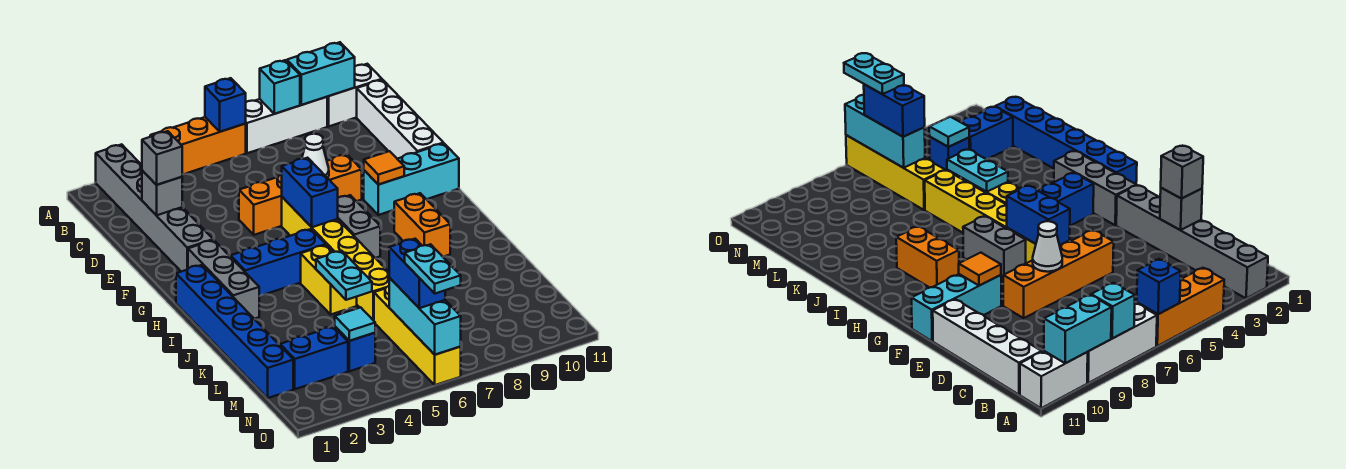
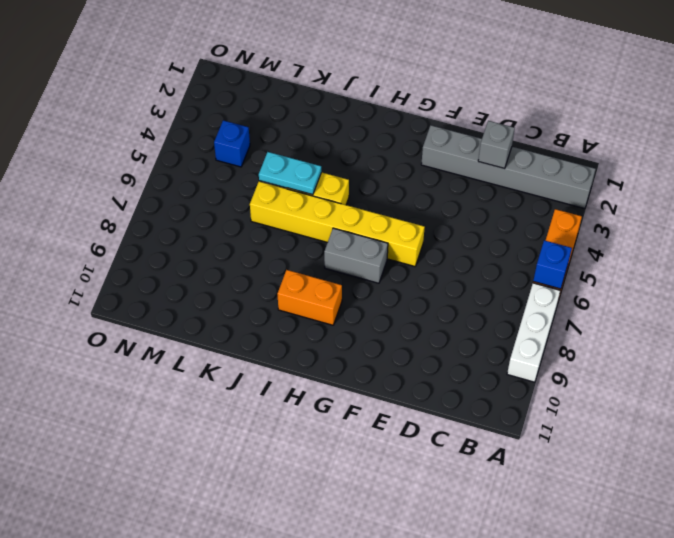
none -> white brick A10:A11 level 1
none -> white brick B11:E11 level 1
none -> orange brick E5:E8 level 1
none -> cyan brick F9:F11 level 1

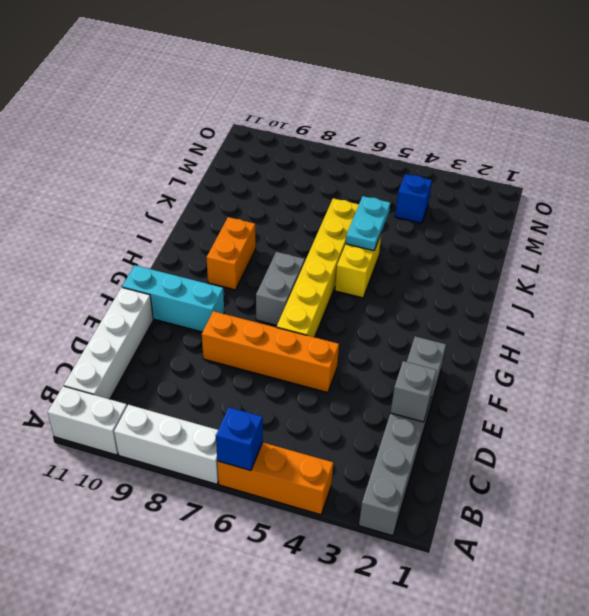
none -> grey brick G2:I2 level 1
none -> blue brick H1:M1 level 1
none -> blue brick H3:H5 level 1
none -> yellow brick L6:O6 level 1

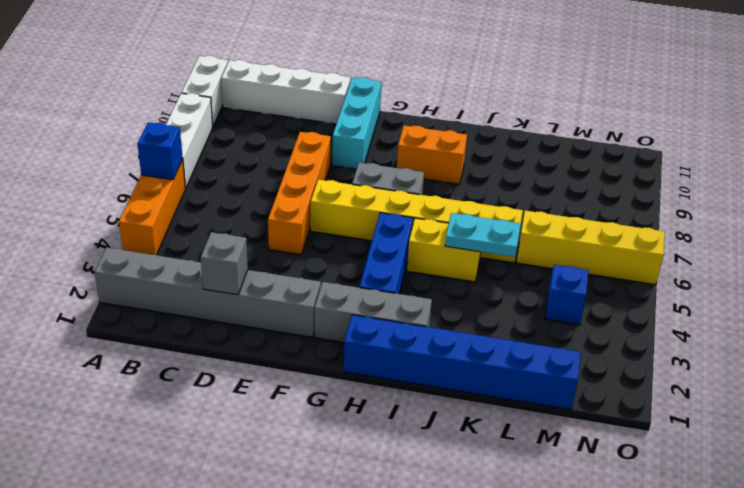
none -> blue brick M2:M3 level 1
none -> cyan brick A8 level 2
none -> cyan brick A9:A10 level 2
none -> white cone E7 level 2

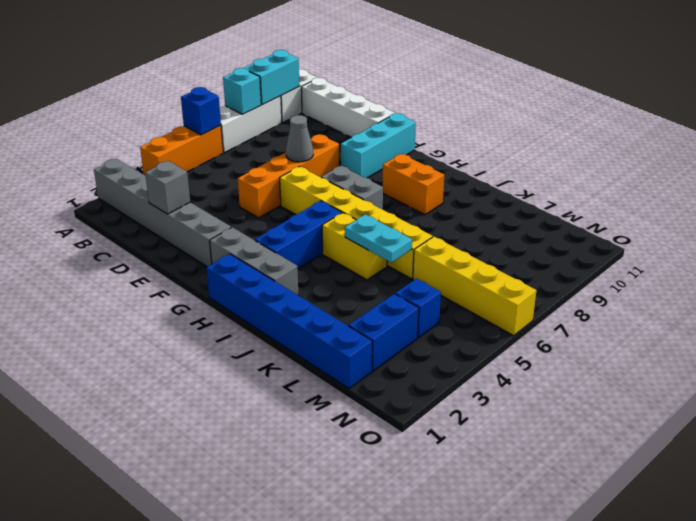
grey cone E7 level 2 -> white cone E7 level 2
none -> blue brick F6:G6 level 2
none -> orange tile F9 level 2
none -> cyan tile M4 level 2
none -> cyan brick M6:O6 level 2

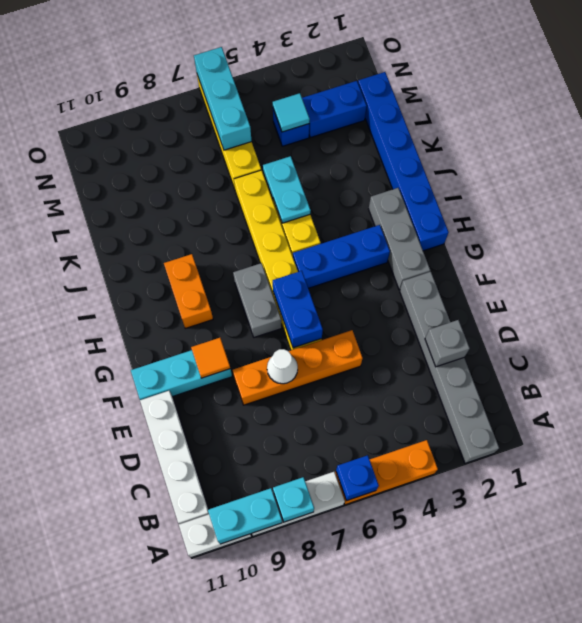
none -> grey brick D2 level 3
none -> blue brick M6:N6 level 3
none -> cyan plate N6:O6 level 4

